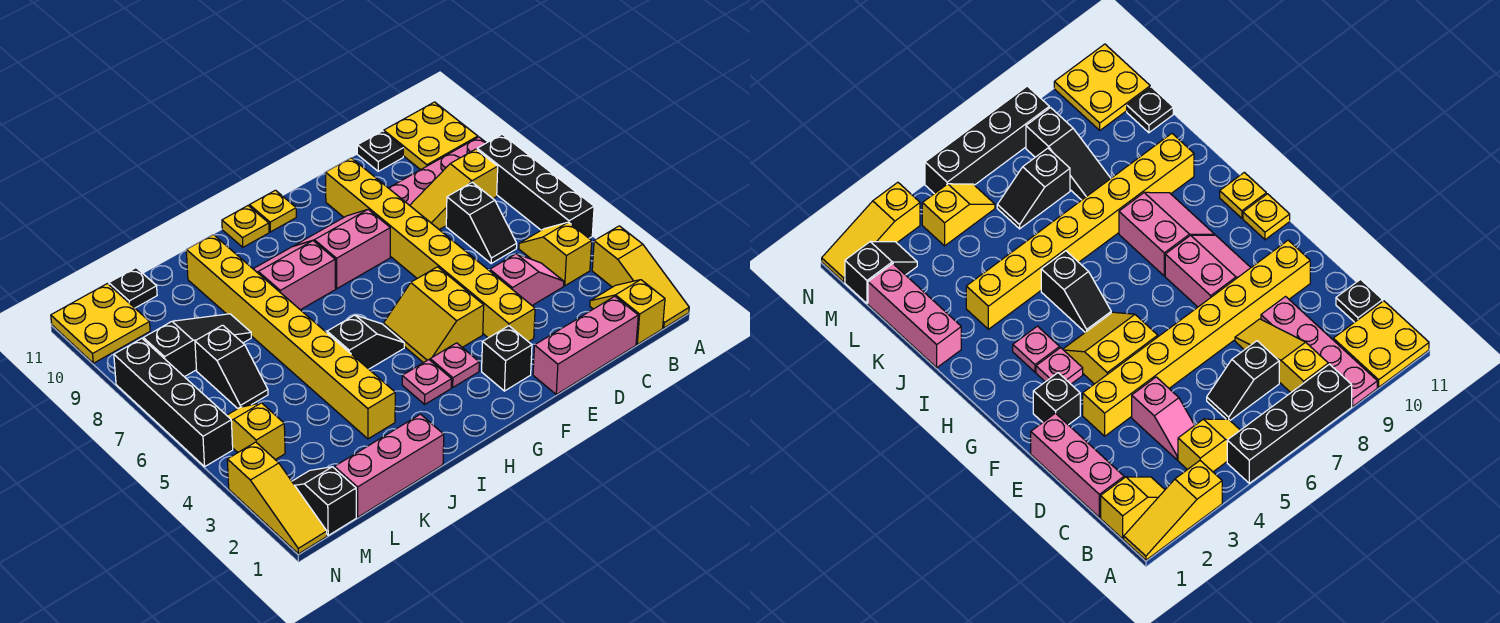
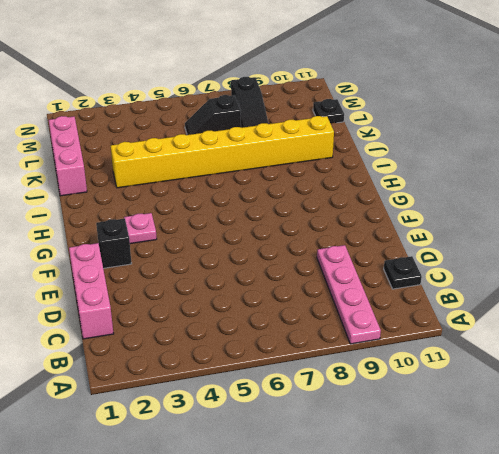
none -> yellow slope A1:A3 level 1 top 3
none -> black brick A5:A8 level 1
none -> yellow plate A10:B11 level 1
none -> yellow slope B1:B2 level 1 top 1

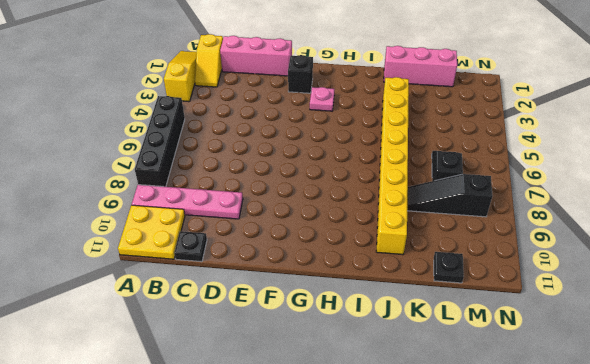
none -> yellow slope B4:B5 level 1 top 4
none -> yellow slope B8:D8 level 1 top B
none -> pink slope C4:D4 level 1 top D
none -> black slope C6:C7 level 1 top 7

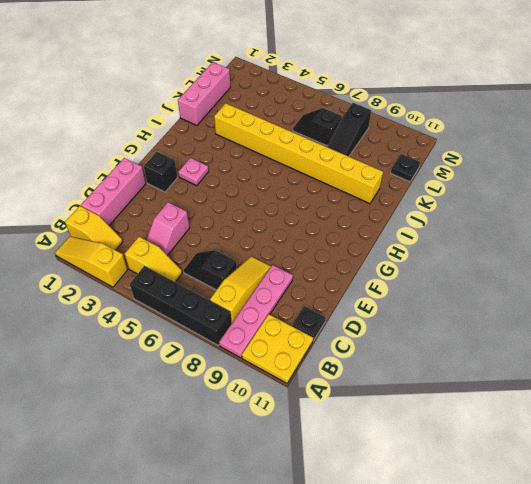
none -> yellow brick E3:E10 level 1
none -> yellow slope F4:G5 level 1 top F
none -> pink slope F8:G9 level 1 top 8
none -> yellow plate G11 level 1

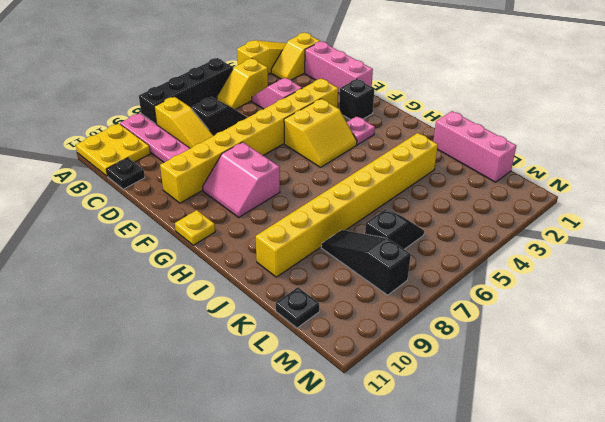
none -> pink plate H3 level 1
none -> black slope H5:I5 level 1 top I
none -> pink slope H8:I9 level 1 top 8
none -> yellow plate H11 level 1

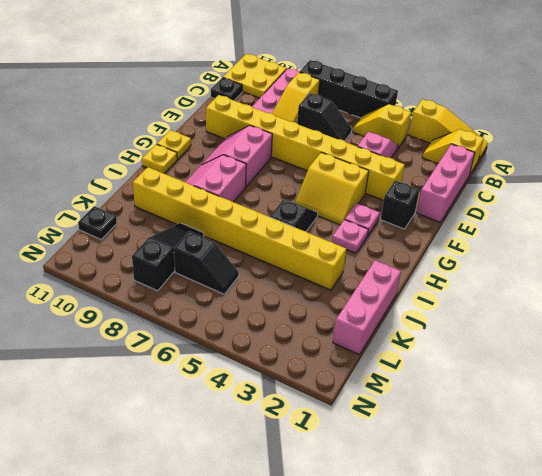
none -> black slope M1:M2 level 1 top 1
none -> yellow slope M4:M5 level 1 top 4
none -> yellow plate M10:N11 level 1
none -> yellow slope N1:N3 level 1 top 3

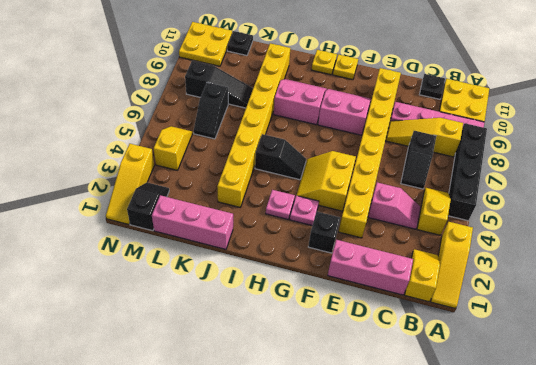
none -> black brick N5:N8 level 1

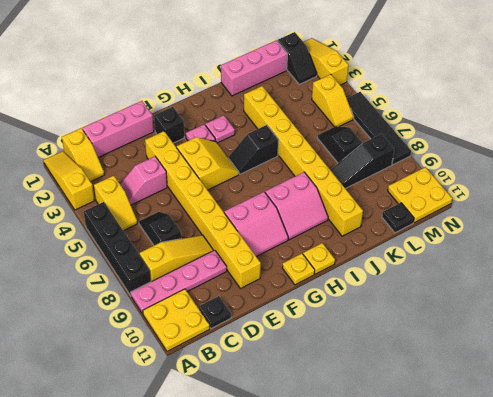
black tile N5:N8 level 1 -> black brick N5:N8 level 1

